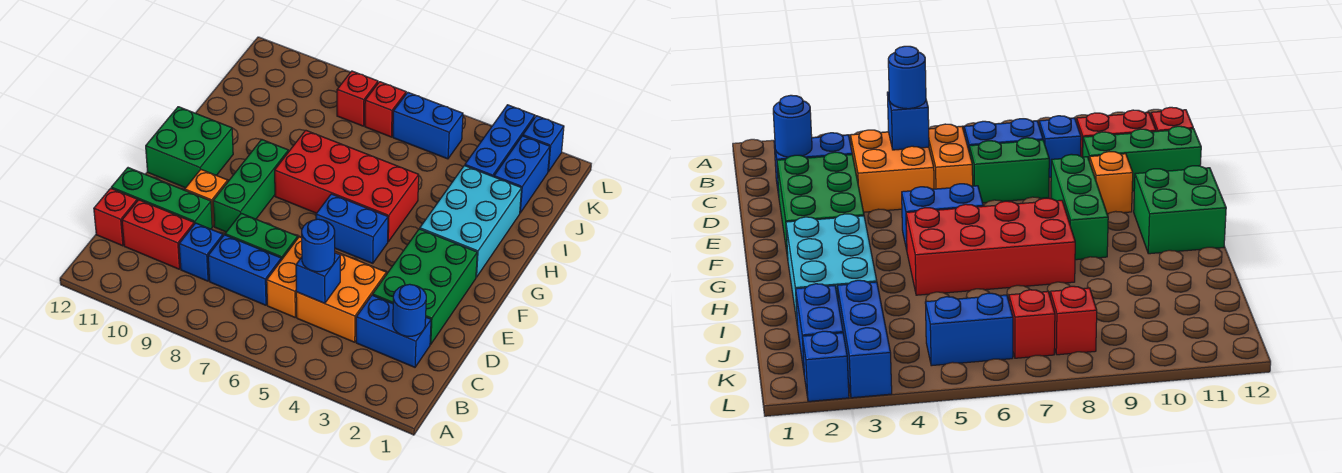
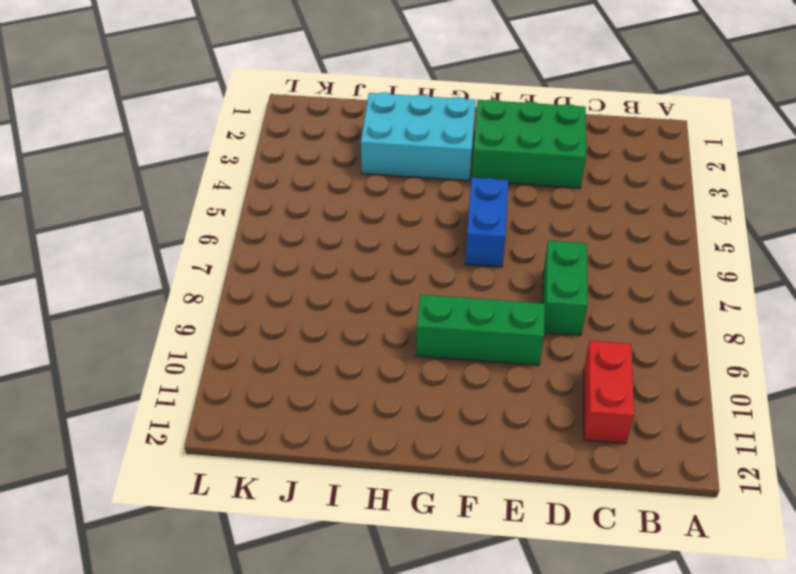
none -> blue brick C2:C3 level 1
none -> orange brick C4:D5 level 1
none -> orange brick C6:D6 level 1

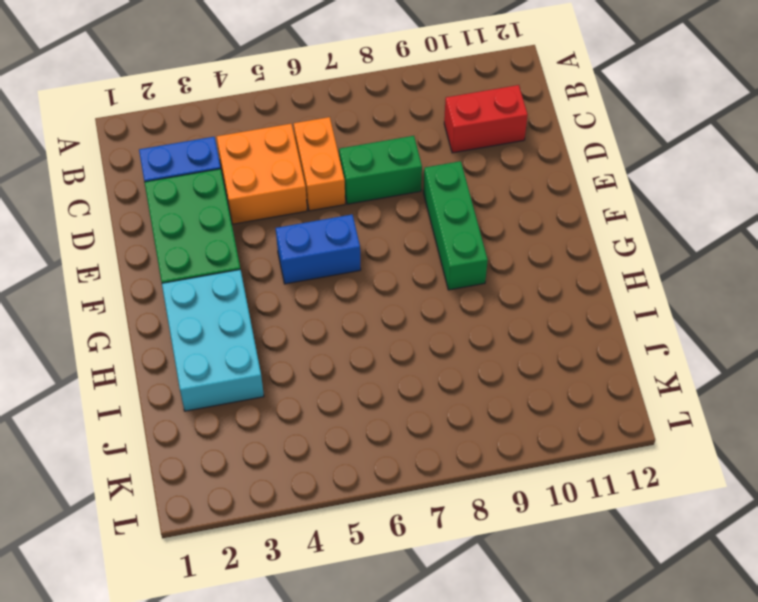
none -> blue brick C7:C8 level 1
none -> blue brick C9 level 1
none -> red brick C12 level 1

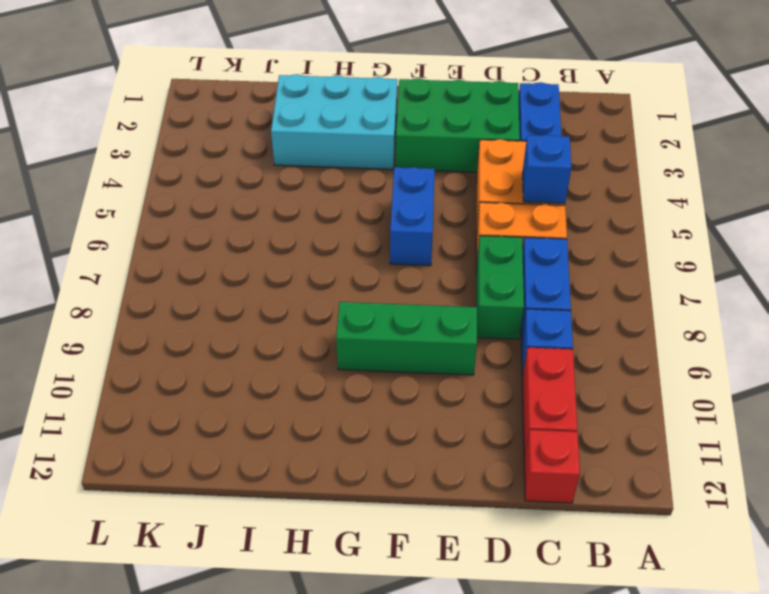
none -> green brick D10:D12 level 1
none -> orange brick E10 level 1
none -> green brick F11:G12 level 1

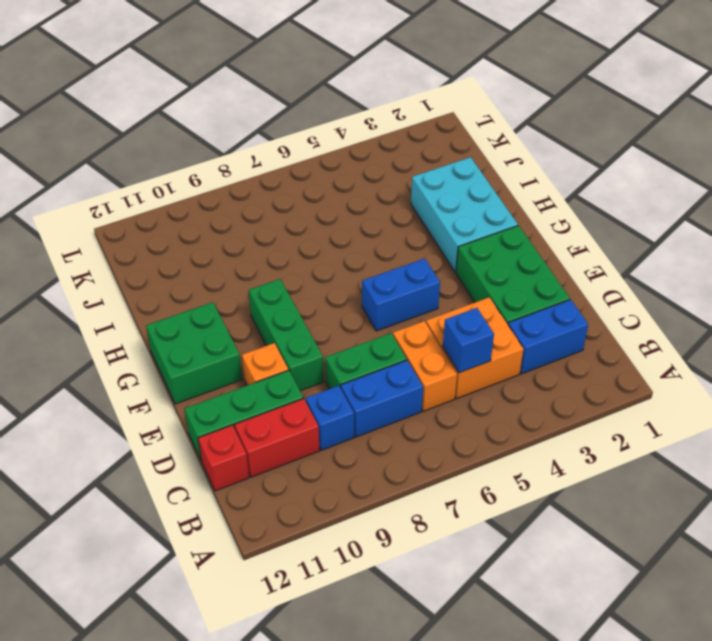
none -> red brick G5:H8 level 1
none -> blue brick J2:K2 level 1
none -> blue brick J3:L3 level 1

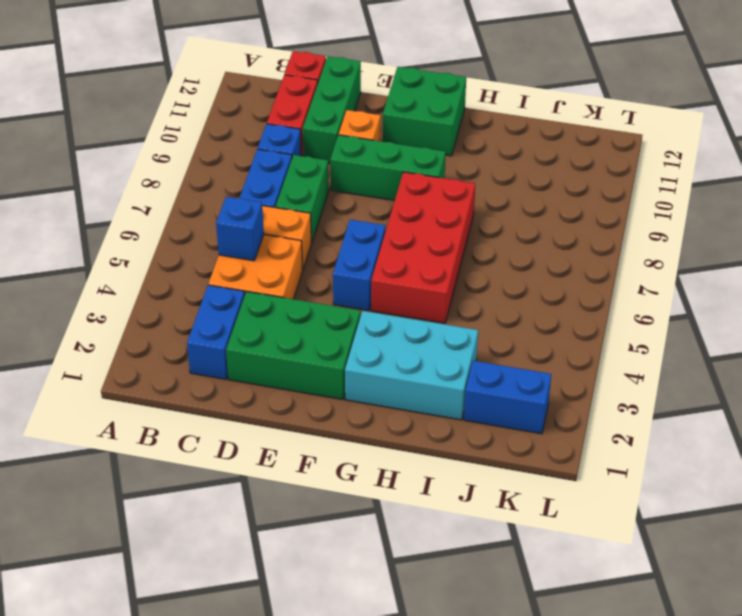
none -> blue brick J3:L3 level 1
none -> blue brick K5:K6 level 1
none -> red brick K7 level 1

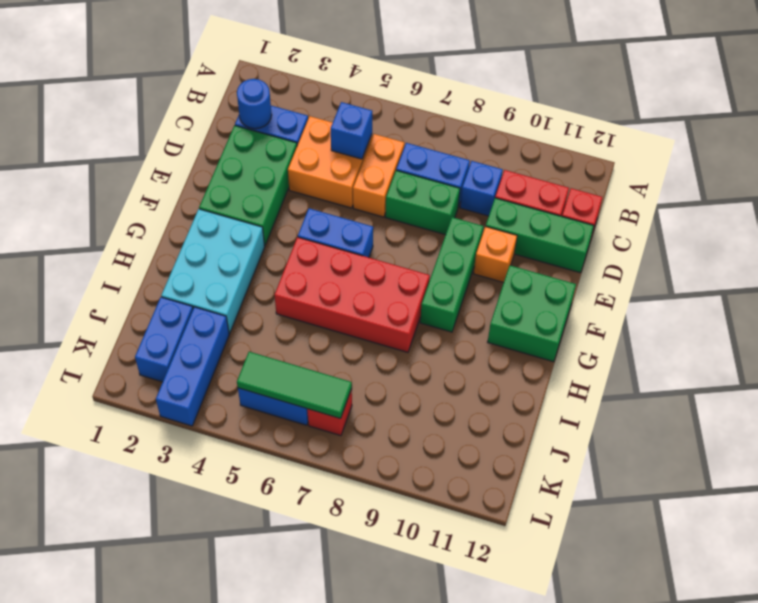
green tile K5:K7 level 2 -> none
none -> red brick K8 level 1
none -> blue brick L2 level 1
none -> blue round brick C5 level 3

